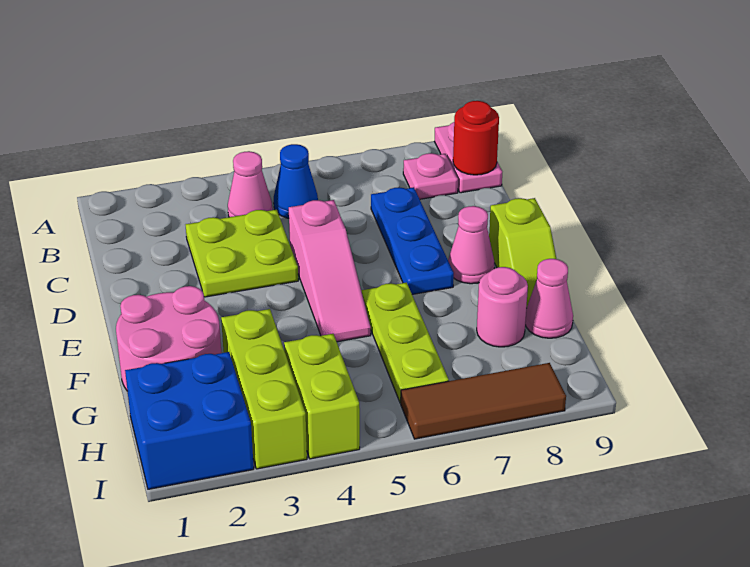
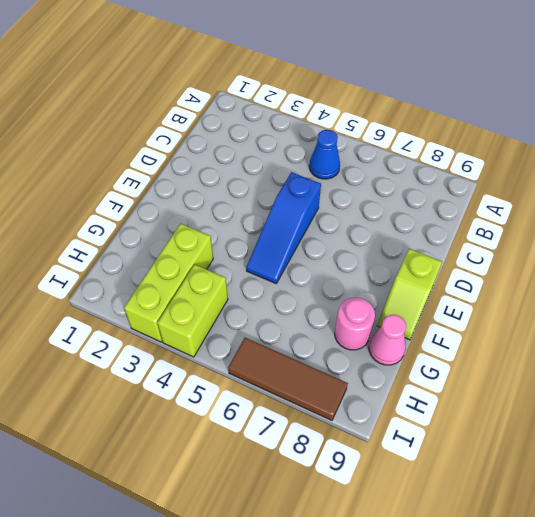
blue slope D5:F5 level 1 top D -> pink slope D5:F5 level 1 top D
none -> pink plate A9:B9 level 1
none -> pink cone B4 level 1
none -> pink plate B8 level 1

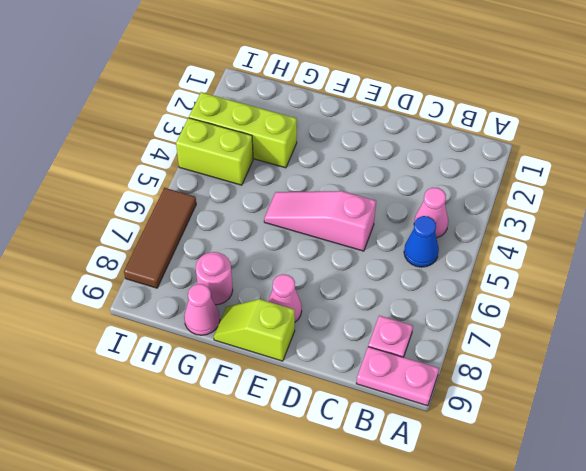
none -> lime plate C3:D4 level 1
none -> blue plate C7:E7 level 1
none -> pink round brick F1:G2 level 1

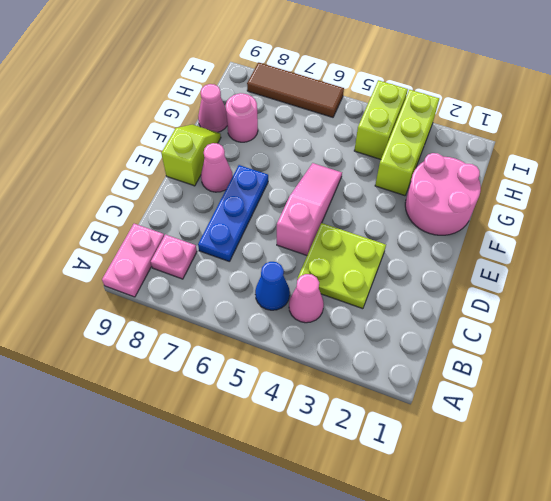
none -> lime plate F6:H6 level 1
none -> blue brick H1:I2 level 1
none -> red round brick B9 level 2

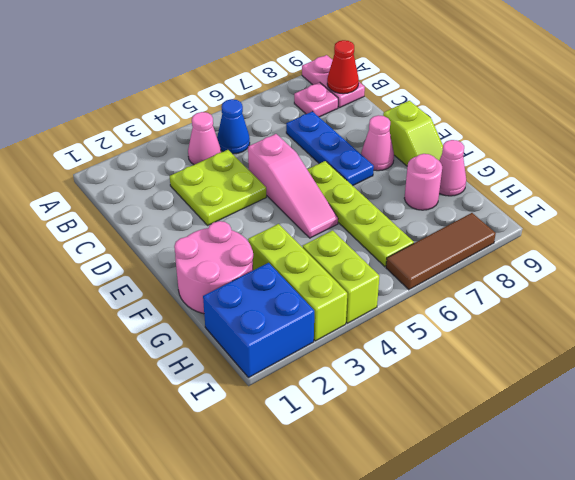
red cone B9 level 2 -> red round brick B9 level 2
lime plate E6:H6 level 1 -> lime plate F6:H6 level 1

